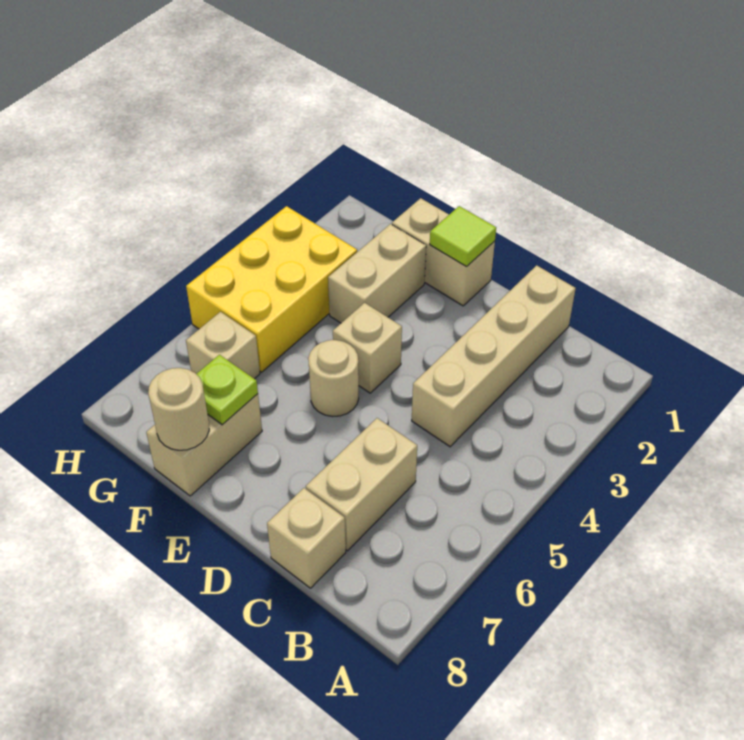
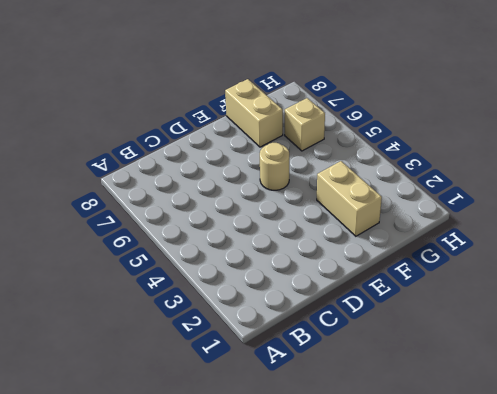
none -> tan brick C1:C4 level 1
none -> tan brick C6:C7 level 1
none -> tan brick C8 level 1

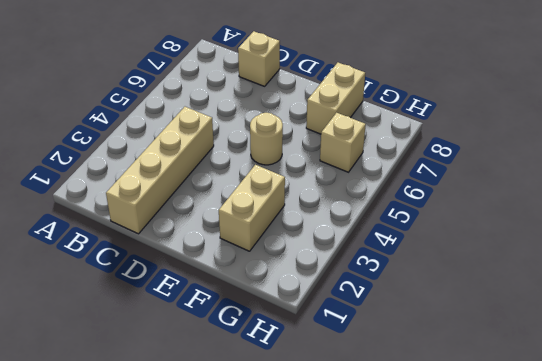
none -> tan brick C6:C7 level 1
none -> tan brick E1:F1 level 1
none -> tan brick E4 level 1

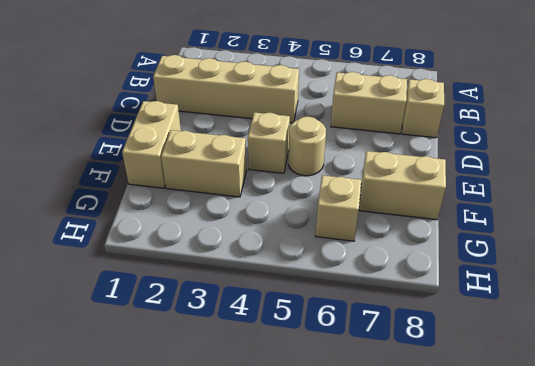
none -> yellow brick G3:H5 level 1
none -> lime tile E1 level 2
none -> lime plate F7 level 2

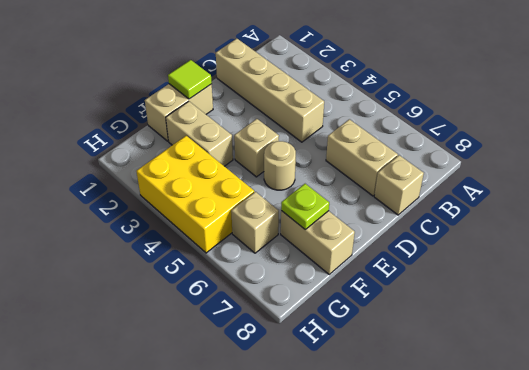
none -> tan round brick F8 level 2

